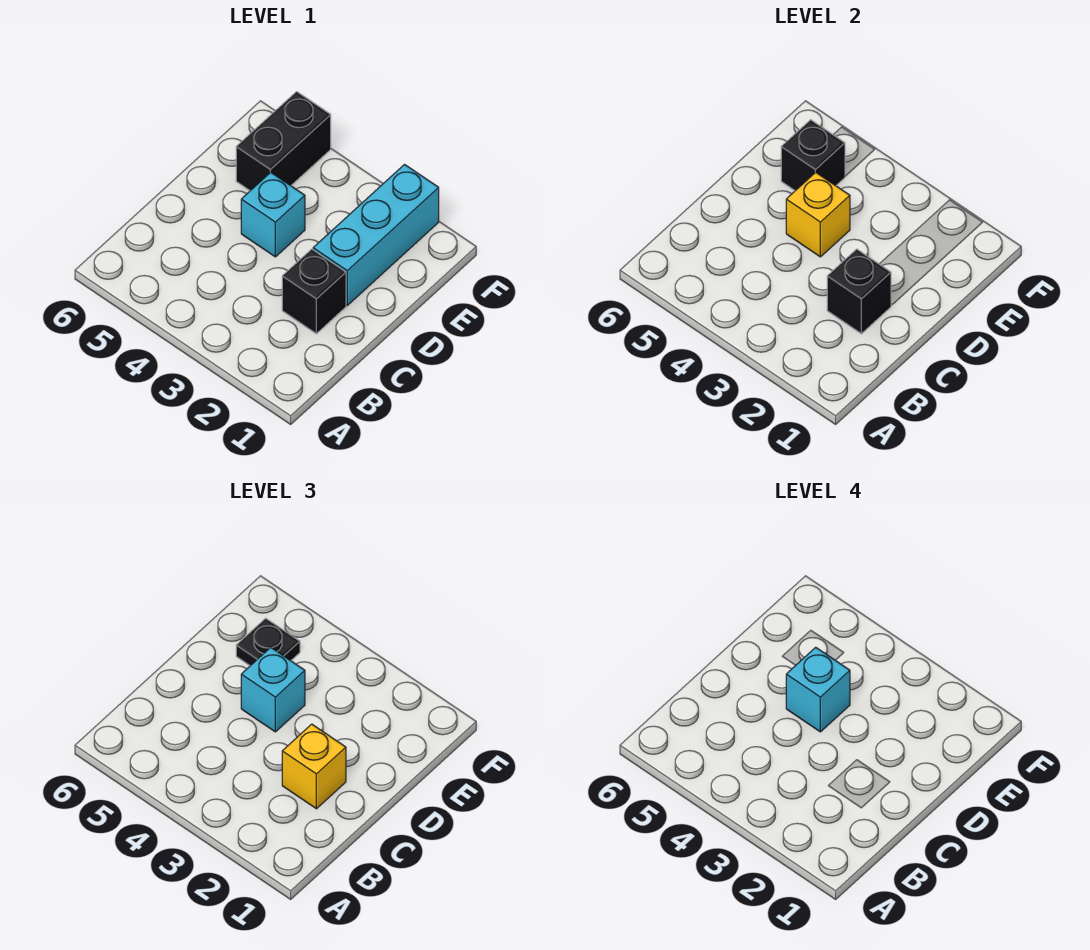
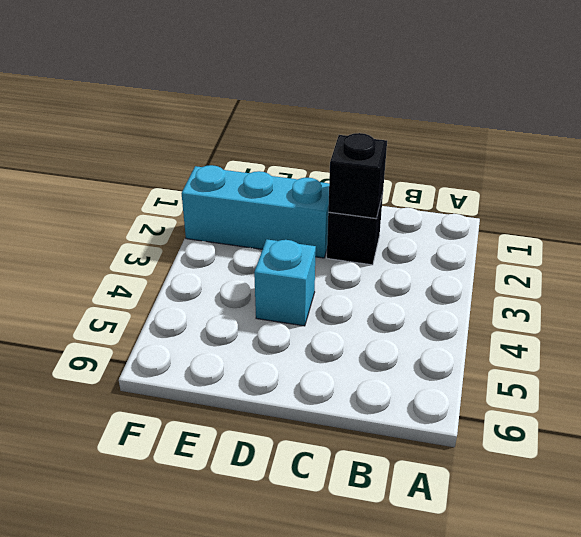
none -> black brick E5:F5 level 1
none -> yellow brick D4 level 2

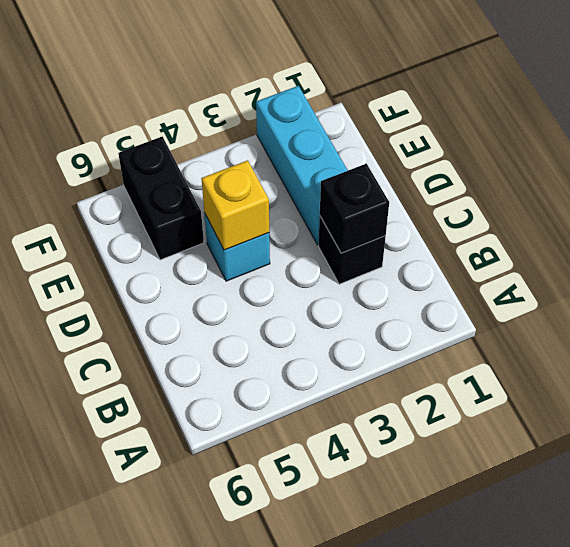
none -> black brick E5 level 2
none -> yellow brick C2 level 3

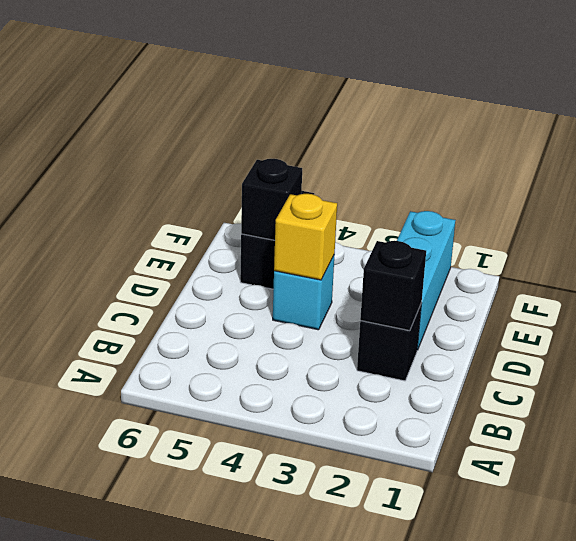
none -> yellow brick C2 level 3
none -> cyan brick D4 level 3

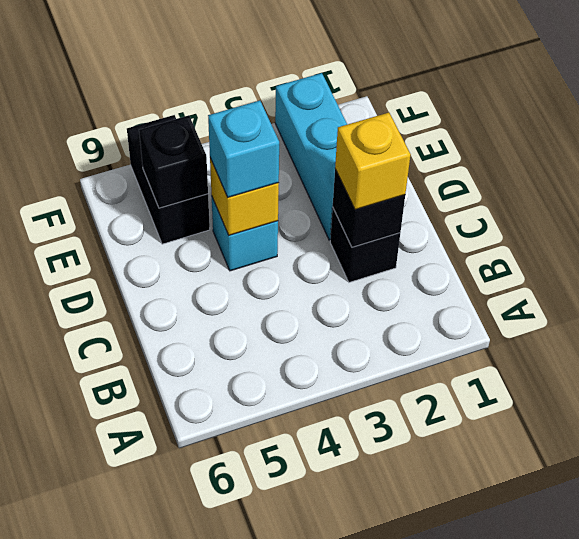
none -> black plate E5 level 3
none -> cyan brick D4 level 4

